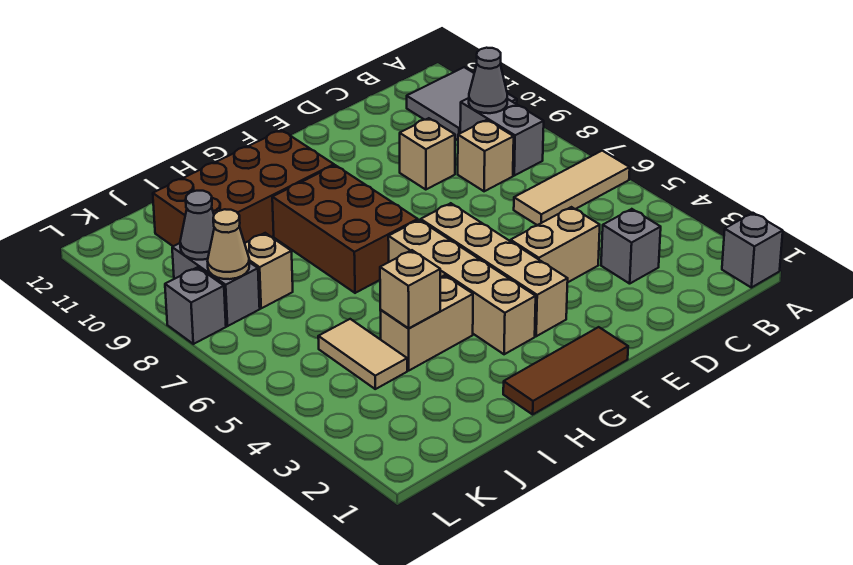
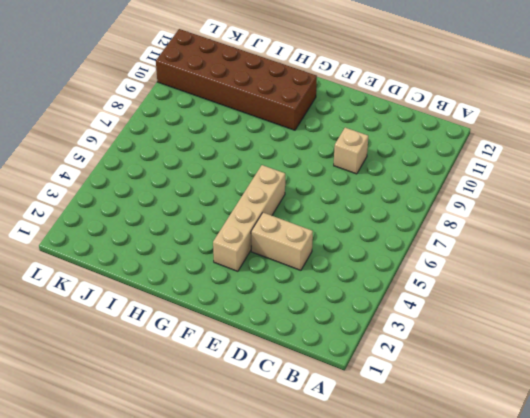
brown brick G10:L11 level 1 -> brown brick G10:J11 level 1
none -> grey brick A1 level 1
none -> tan tile A6:C6 level 1
none -> grey tile A10:B11 level 1

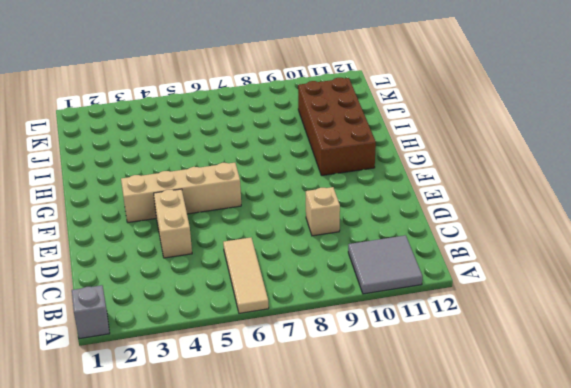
none -> grey brick B8:B9 level 1
none -> grey brick C3 level 1
none -> tan brick C8 level 1

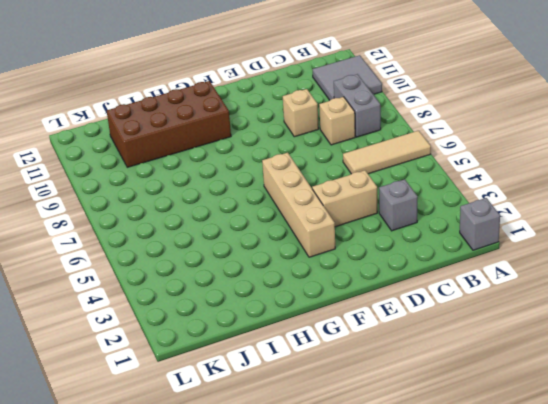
none -> brown tile F1:H1 level 1
none -> tan brick G3:G6 level 1
none -> brown brick G7:H9 level 1

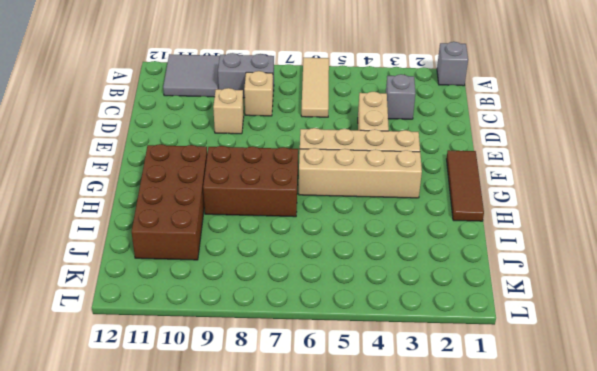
none -> tan brick H4:I4 level 1
none -> tan tile J4:J5 level 1
none -> tan brick J8 level 1

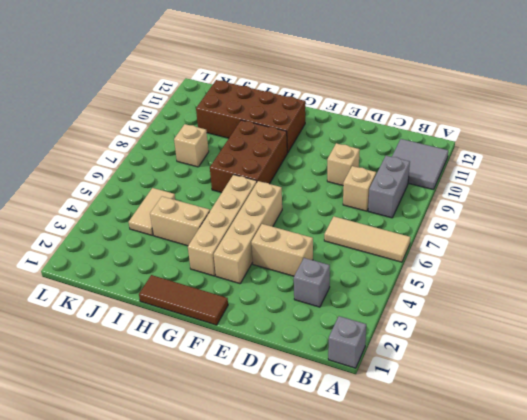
none -> grey brick K8:K9 level 1
none -> grey brick L8 level 1
none -> grey cone B9 level 2

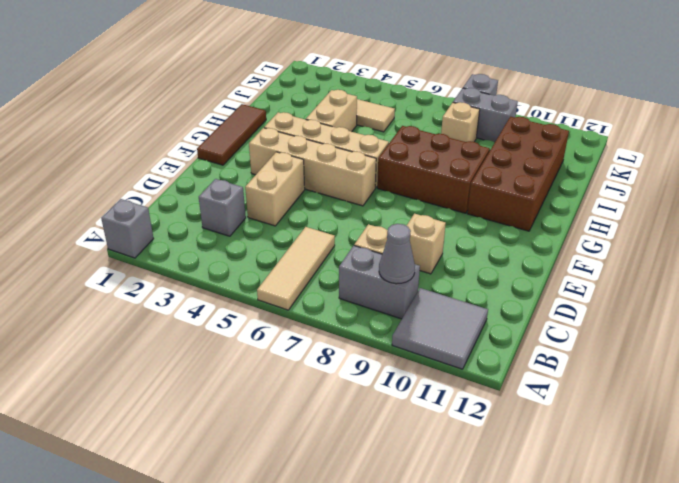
none -> tan brick I4 level 2
none -> tan cone K8 level 2
none -> grey cone K9 level 2

